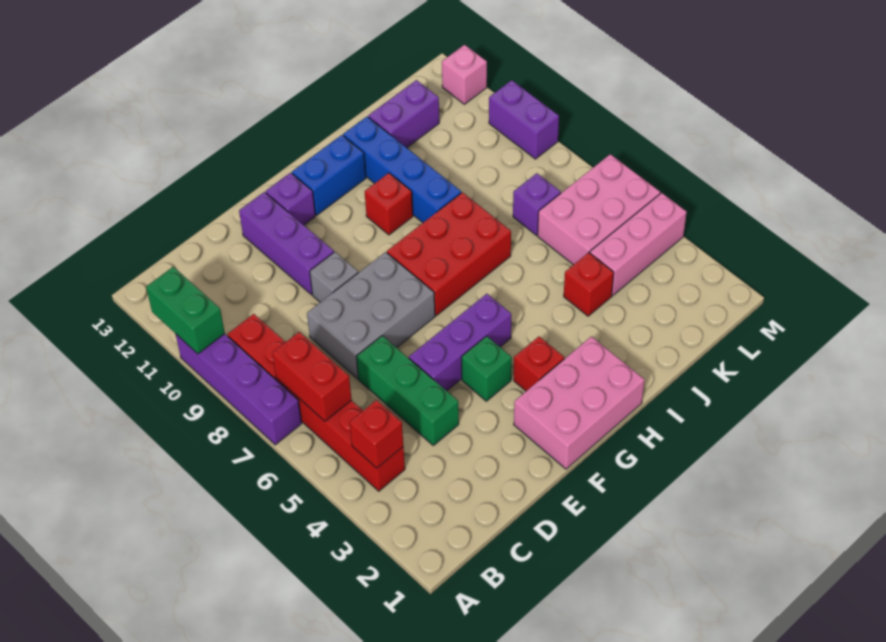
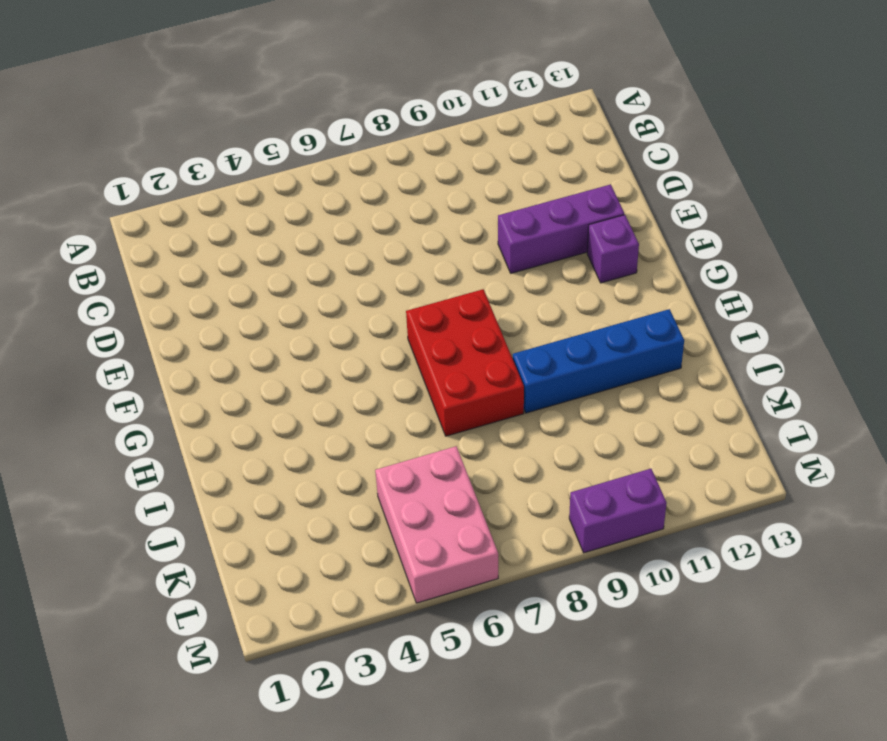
none -> purple brick A7:A10 level 1
none -> red brick B4:B9 level 1
none -> green brick D4:D6 level 1

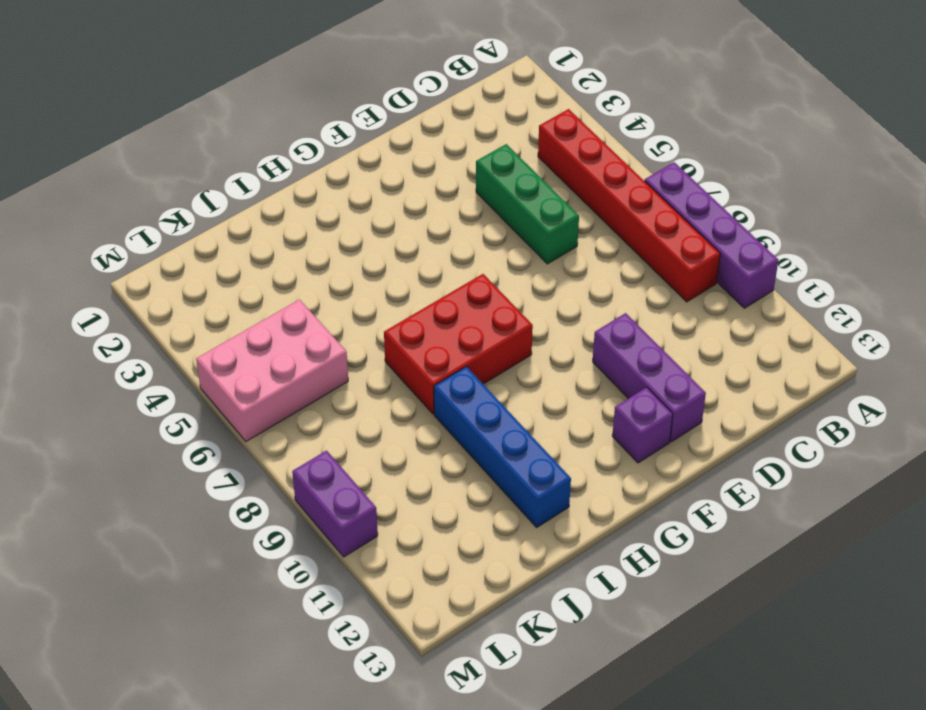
none -> grey brick D7:F8 level 1
none -> purple brick E5:G5 level 1
none -> grey brick E9 level 1

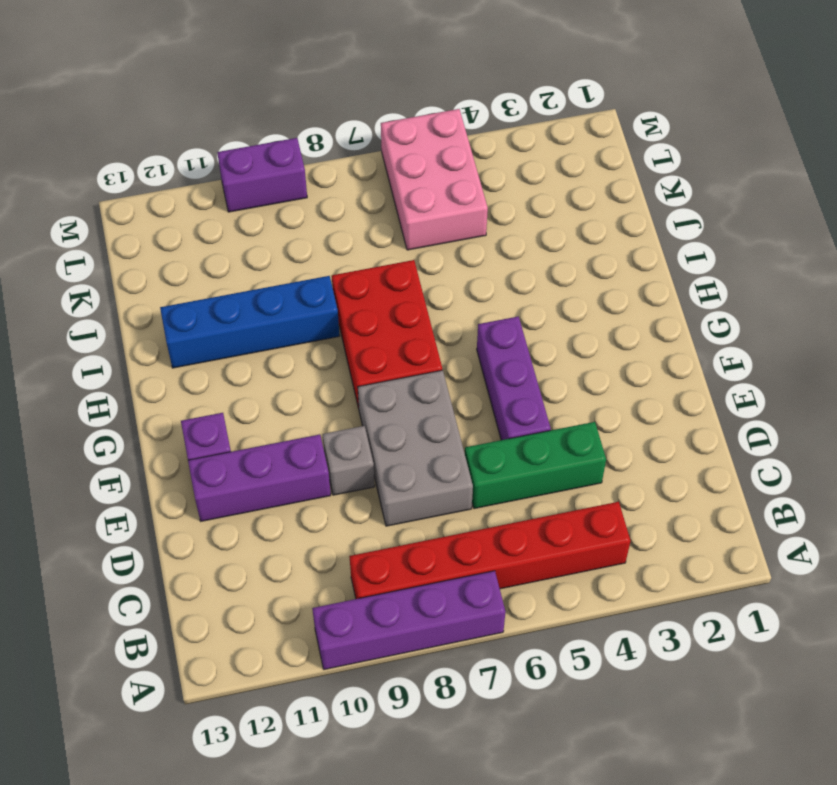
none -> pink brick F1:H2 level 1
none -> green brick F4 level 1
none -> red brick G3 level 1

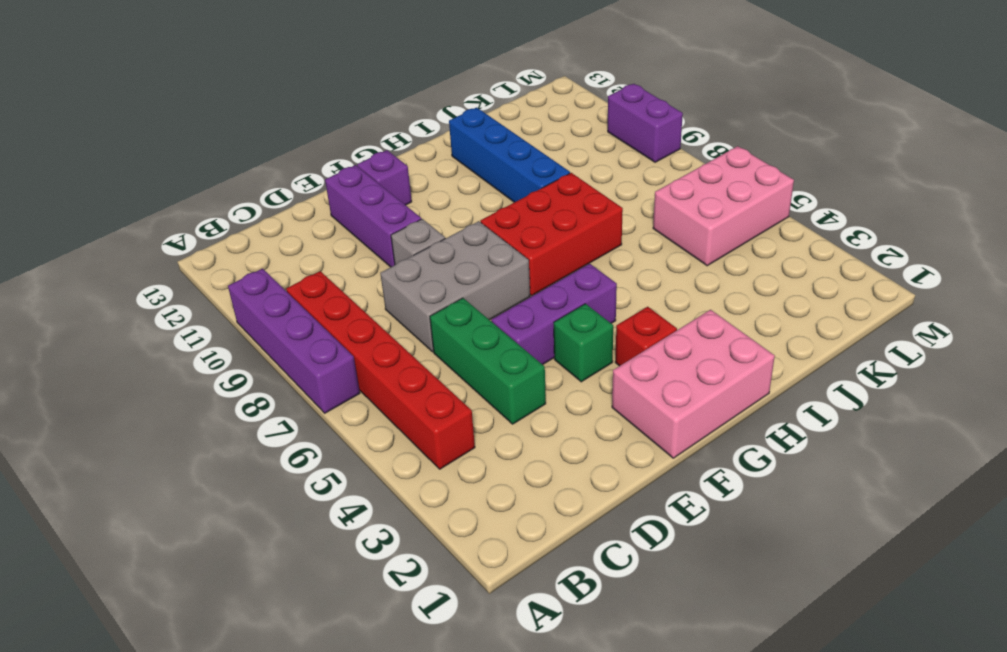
none -> blue brick G12:H12 level 1
none -> red brick H10 level 1
none -> red brick J4 level 1

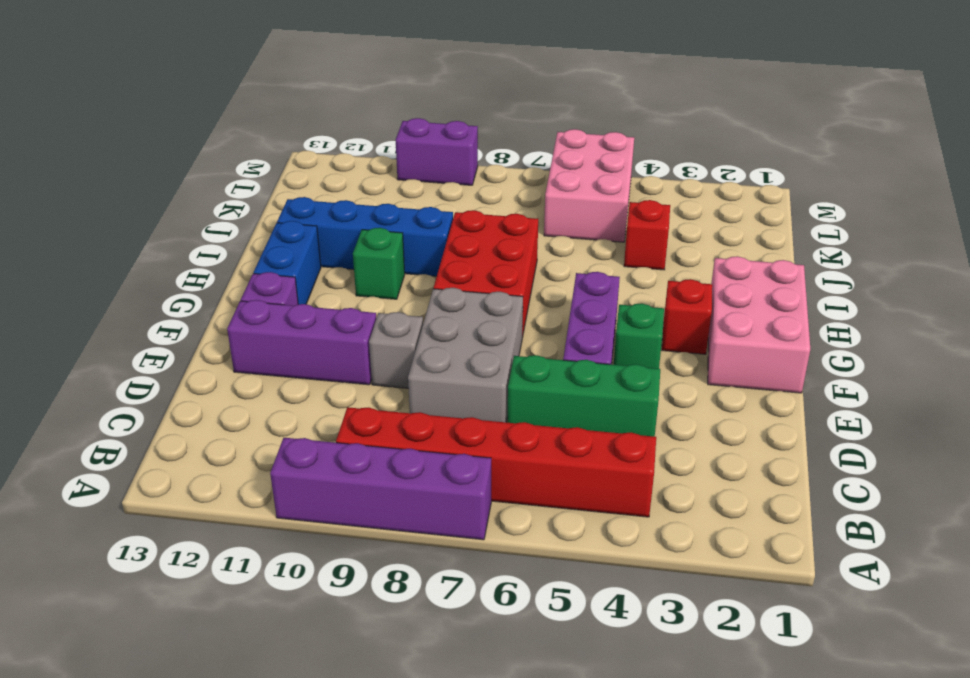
green brick H10 level 1 -> red brick H10 level 1
none -> purple brick J12:K12 level 1
none -> pink brick K4:M4 level 1
none -> purple brick K7 level 1

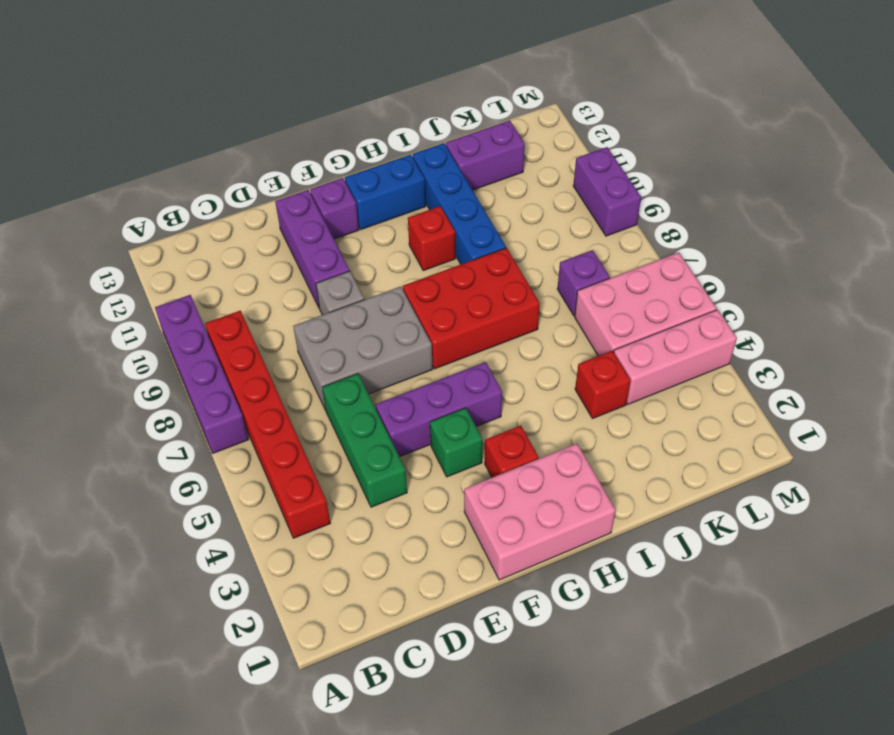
none -> pink brick M12 level 1
none -> green brick A10:A11 level 2
none -> red brick B4 level 2

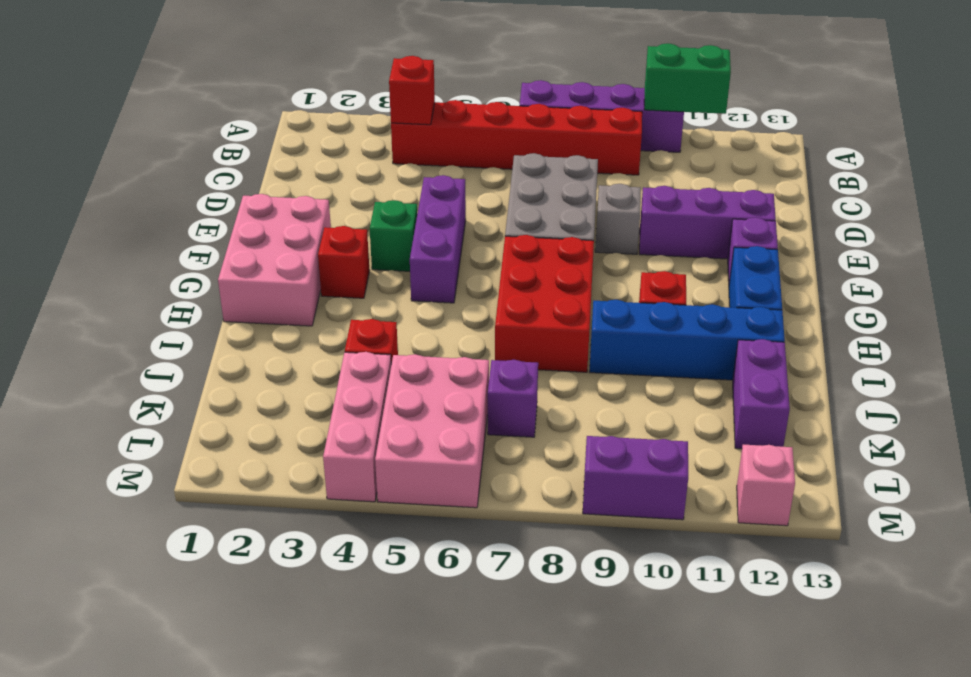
none -> green brick D4:D6 level 1
none -> red brick B6:B7 level 2

